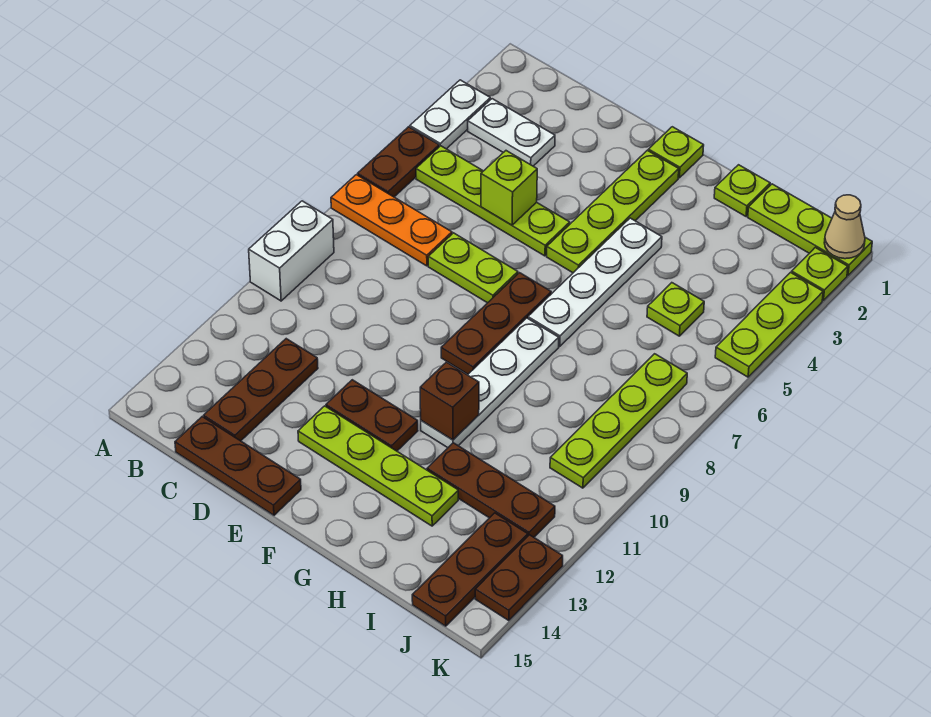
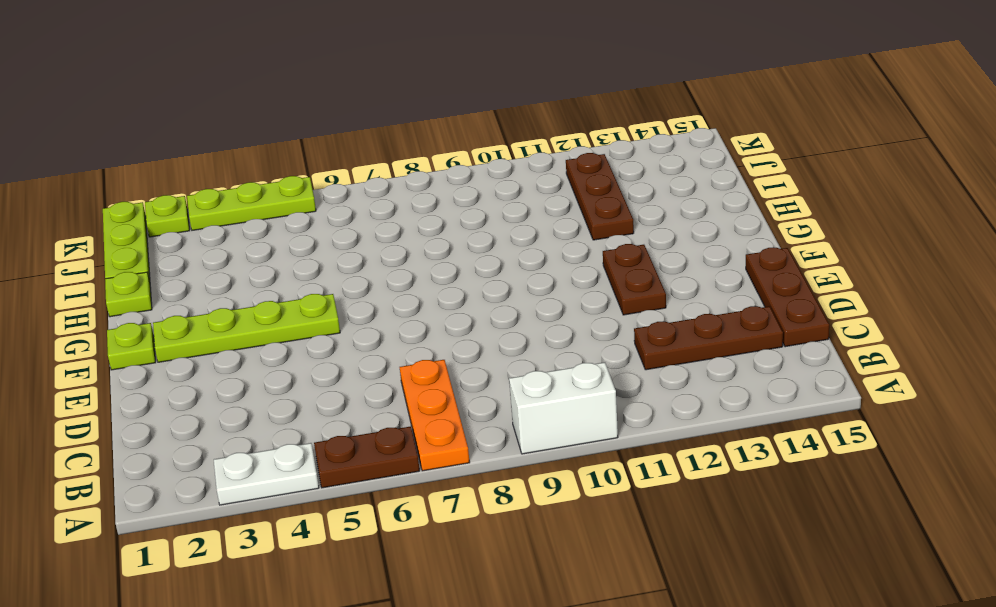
none -> white plate B3:C3 level 1
none -> lime plate B5:E5 level 1
none -> lime plate D7:E7 level 1

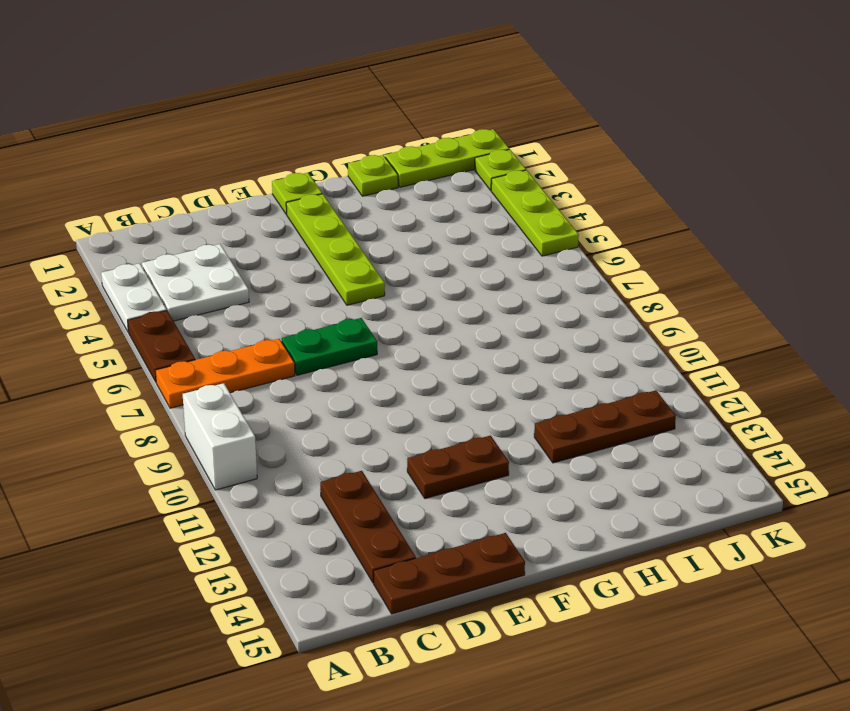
white plate B3:C4 level 1 -> white plate B3:C3 level 1
green plate D7:E7 level 1 -> lime plate D7:E7 level 1
none -> lime plate B5:E5 level 1
none -> lime plate E13:H13 level 1
none -> brown plate F7:F9 level 1

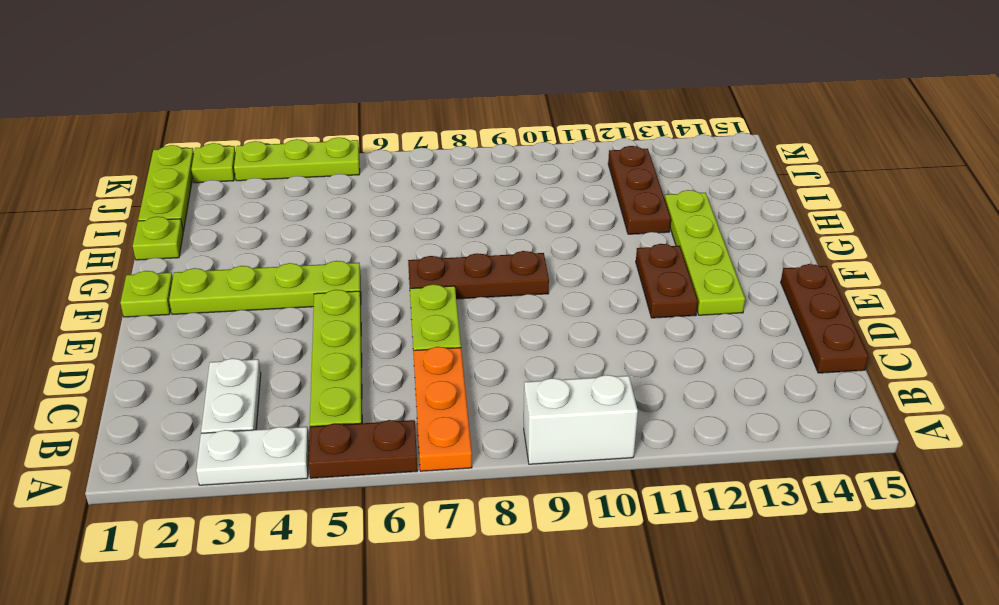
none -> brown plate C12:C14 level 1
none -> white plate G4:G7 level 1
none -> white plate G8:G11 level 1

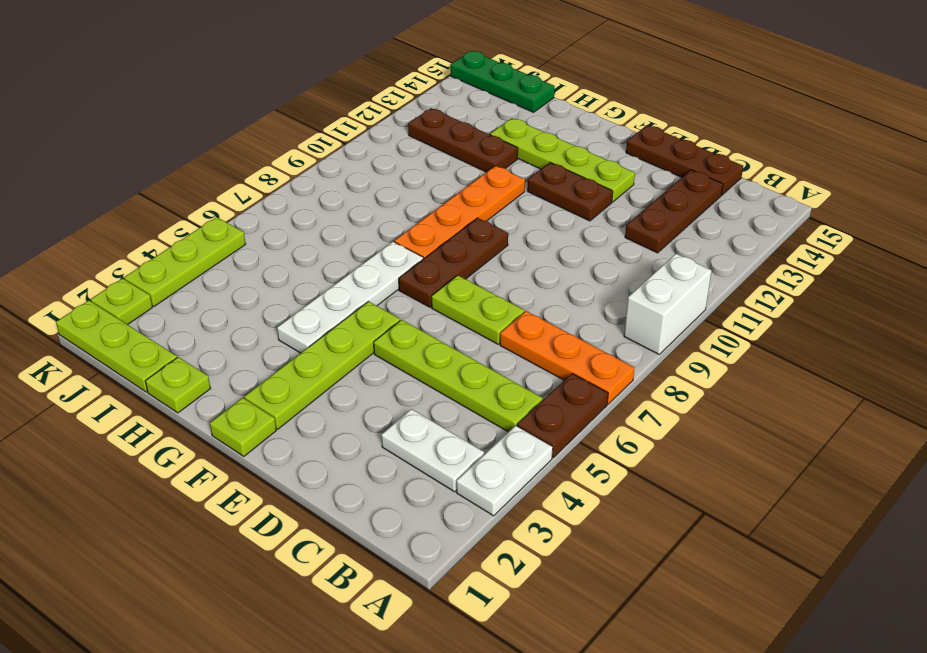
orange plate G8:G11 level 1 -> white plate G8:G11 level 1
green plate I15:K15 level 1 -> brown plate J13:J15 level 1
none -> lime plate I5 level 1
none -> lime plate J7:J10 level 1
none -> brown plate K13:K14 level 1

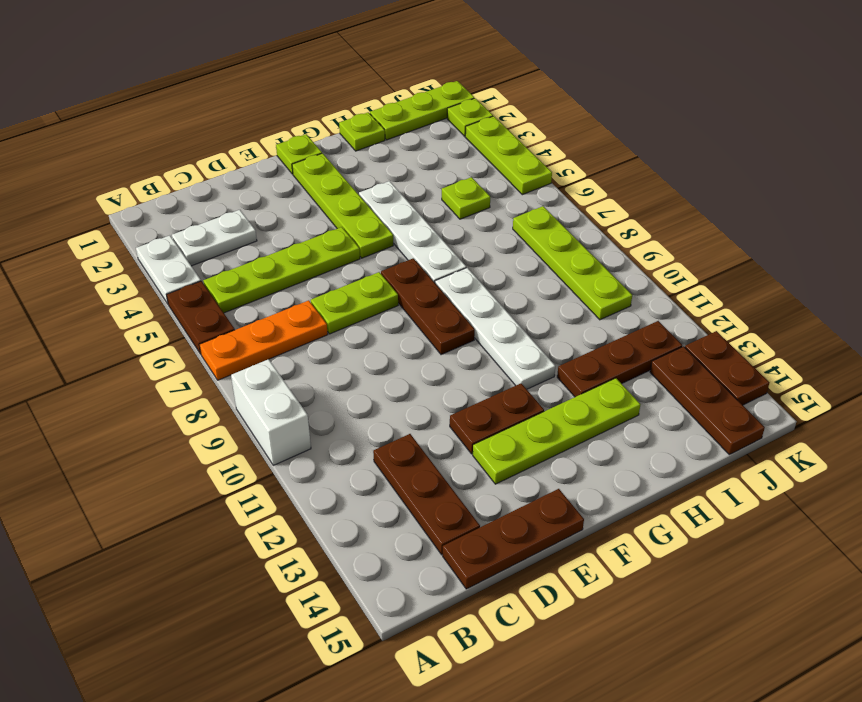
none -> lime brick D5 level 2
none -> brown brick G11 level 2
none -> tan cone K1 level 2

